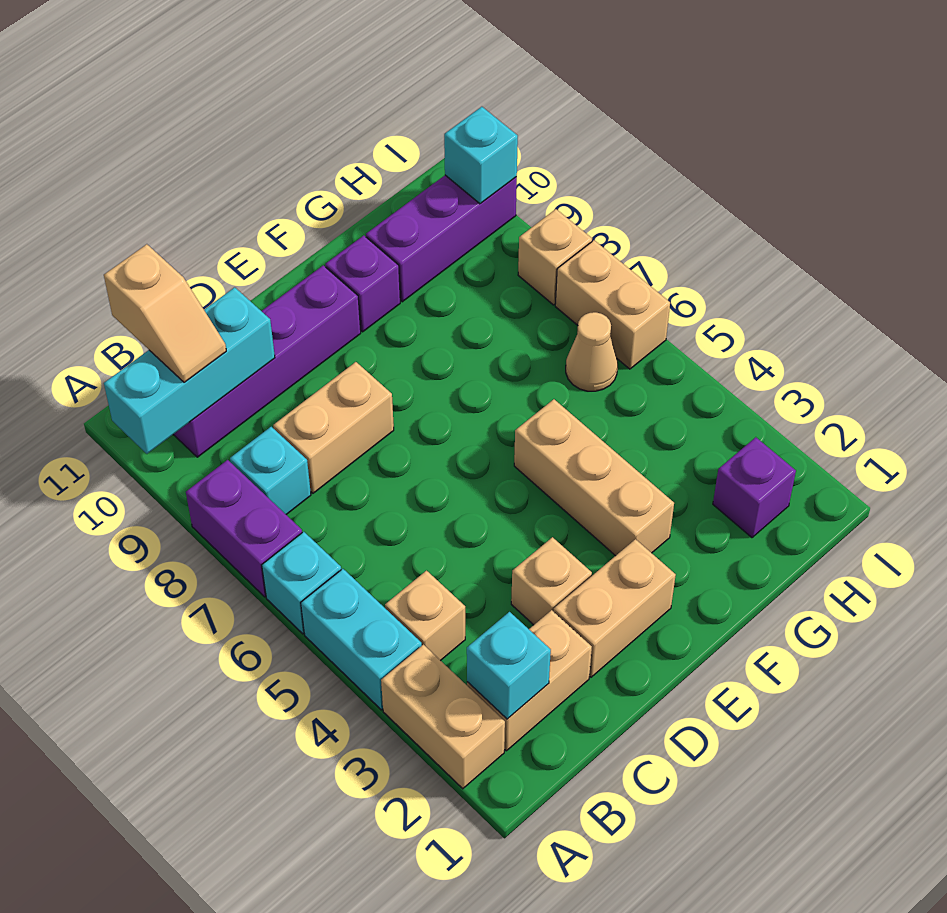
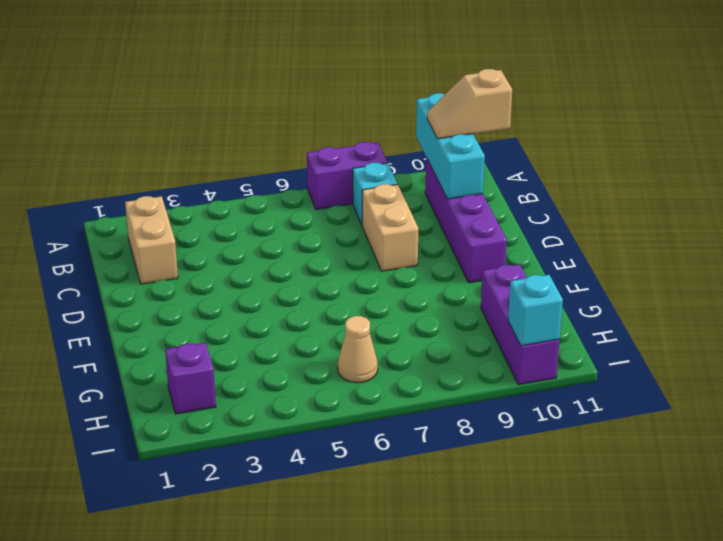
none -> tan brick A2:A3 level 1
none -> cyan brick A4:A5 level 1
none -> cyan brick A6 level 1

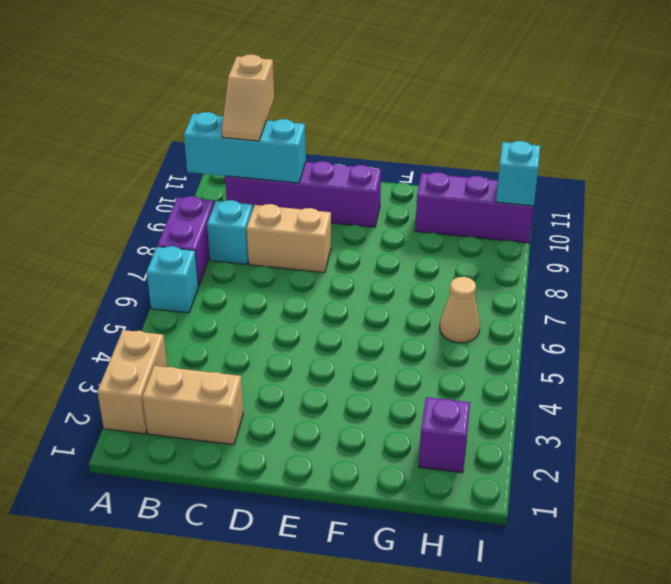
none -> cyan brick A4:A5 level 1
none -> tan brick B4 level 1
none -> tan brick D2:E2 level 1

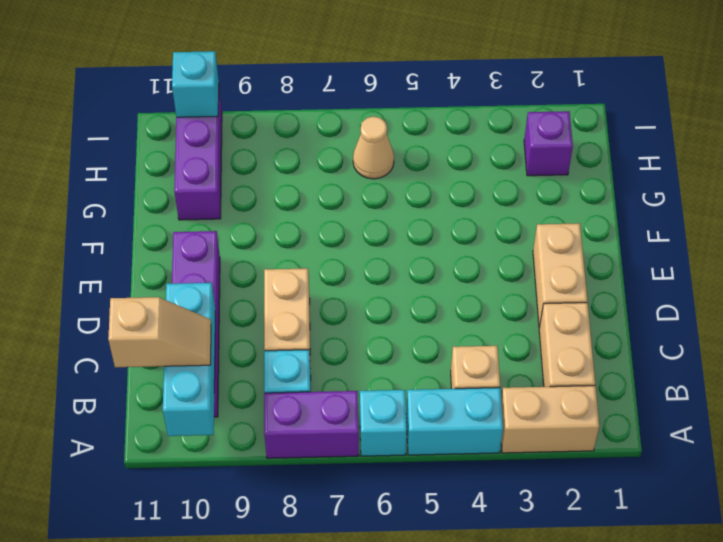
none -> tan brick D3 level 1
none -> tan brick F3:F5 level 1
none -> purple brick F10 level 1

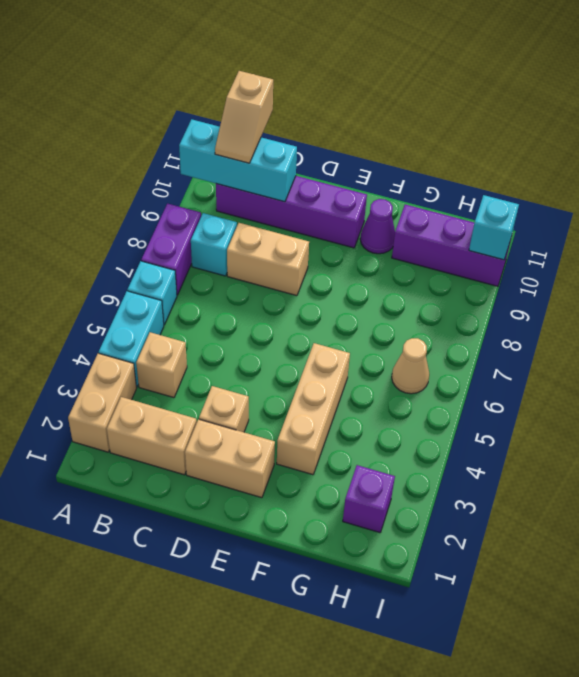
purple cone F10 level 1 -> purple brick F10 level 1
none -> tan brick I6:I7 level 1
none -> tan brick I8 level 1
none -> cyan brick B2 level 2

